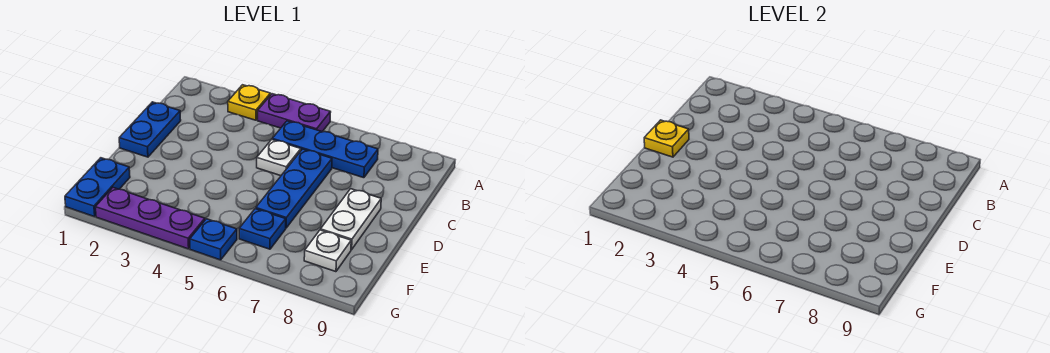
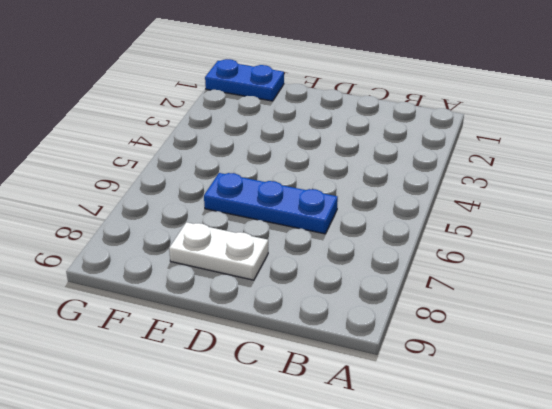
none -> yellow plate A3 level 1
none -> purple plate A4:A5 level 1
none -> blue plate B5:B7 level 1

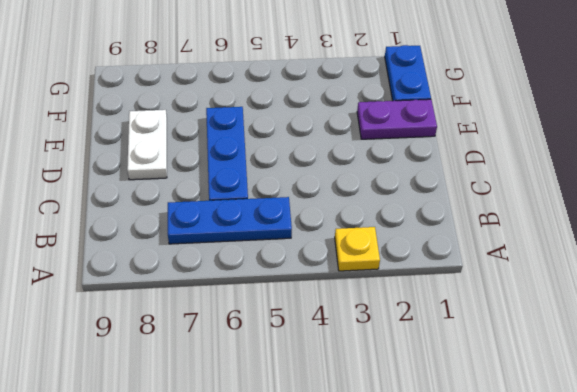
purple plate E1:E2 level 1 -> purple plate A4:A5 level 1
none -> blue plate C1:D1 level 1
none -> white plate C5 level 1
none -> blue plate F6 level 1

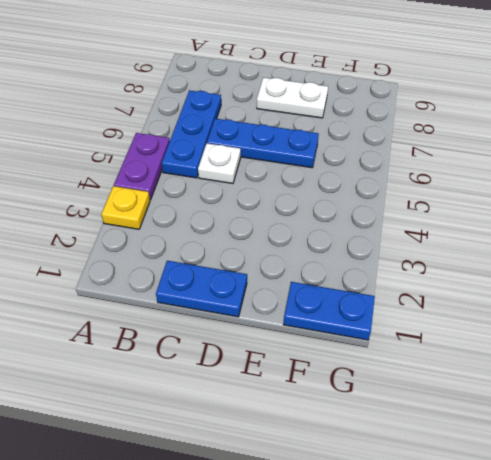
none -> blue plate F6 level 1
none -> white plate F8 level 1
none -> purple plate G2:G4 level 1

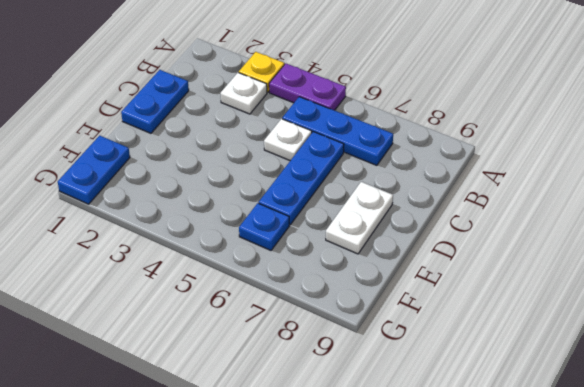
white plate B3 level 1 -> white plate F8 level 1
none -> purple plate G2:G4 level 1
none -> blue plate G5 level 1
none -> yellow plate D1 level 2

